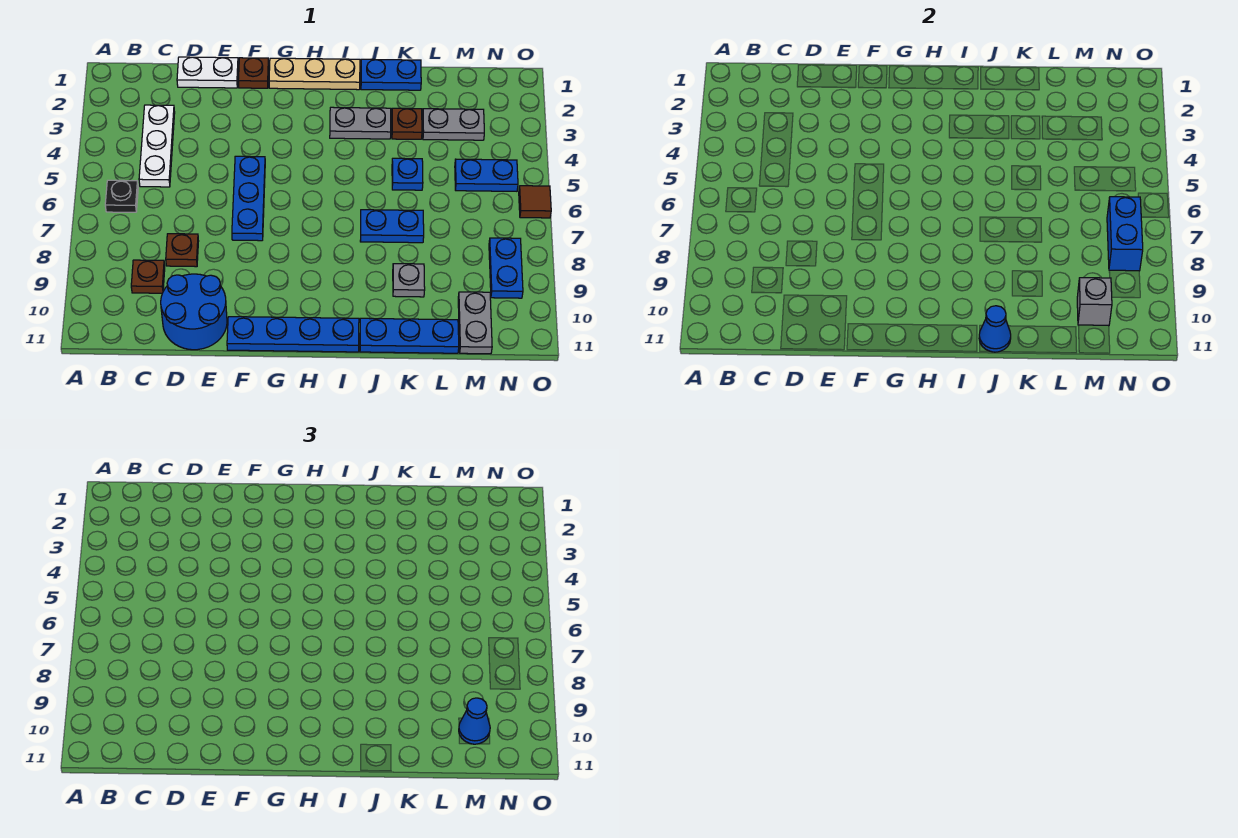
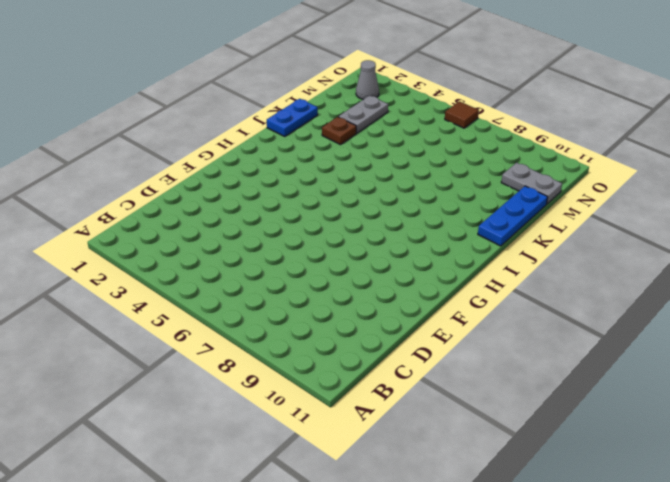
grey cone N2 level 1 -> none
none -> black plate B6 level 1
none -> white plate C3:C5 level 1
none -> brown plate C9 level 1

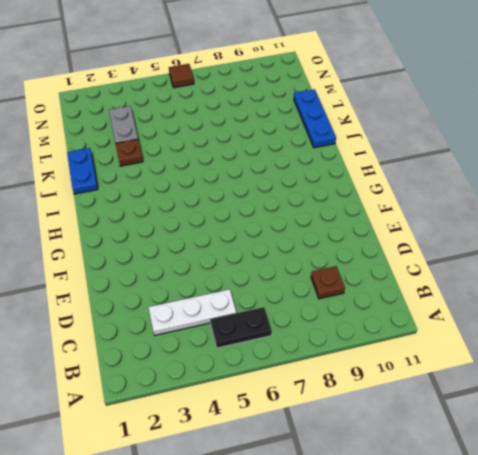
black plate B5:B6 level 1 -> black plate B6 level 1
none -> white plate D1:E1 level 1
none -> brown plate D8 level 1
none -> blue round brick D10:E11 level 1

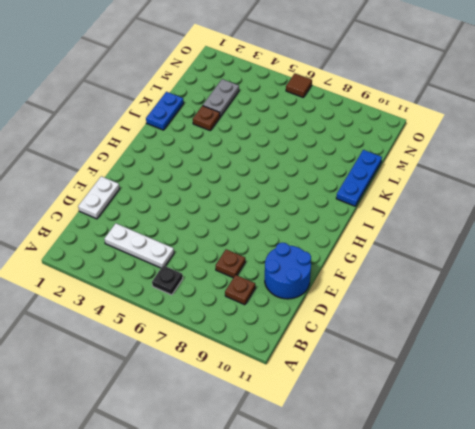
none -> brown plate F1 level 1
none -> blue plate F5:F7 level 1
none -> blue plate F11:I11 level 1

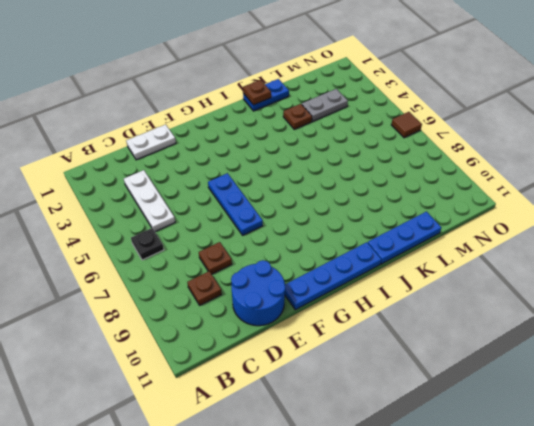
brown plate J1 level 2 -> brown plate F1 level 1
none -> tan plate G1:I1 level 1
none -> grey plate I3:J3 level 1
none -> blue plate J7:K7 level 1

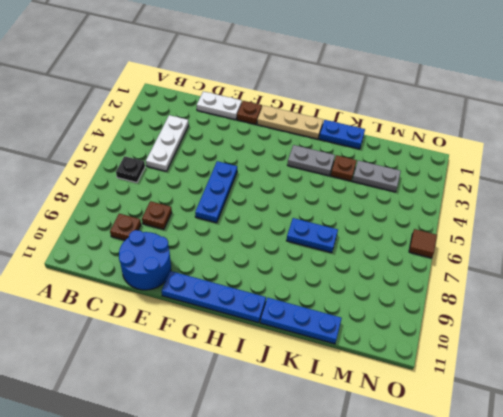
none -> blue plate K5 level 1
none -> grey plate K9 level 1
none -> blue plate M5:N5 level 1

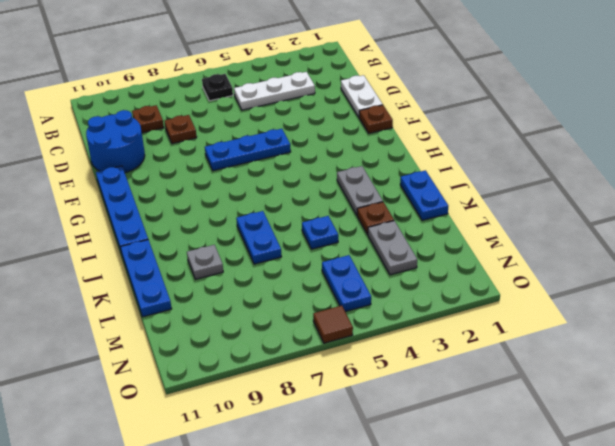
none -> tan plate G1:I1 level 1
none -> grey plate M10:M11 level 1
none -> blue plate N8:N9 level 1

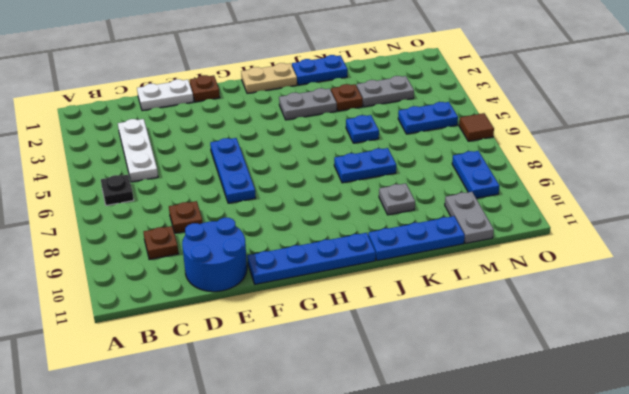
tan plate H1:I1 level 1 -> tan plate G1:I1 level 1
none -> blue cone J11 level 2
none -> grey brick M10 level 2
none -> blue brick N7:N8 level 2

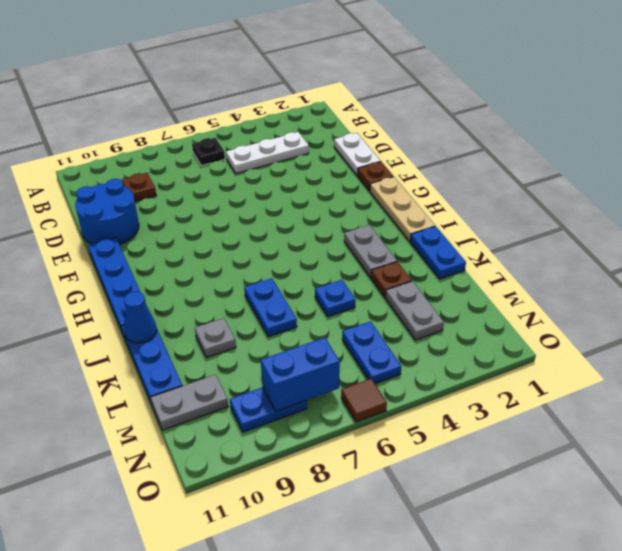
none -> brown plate D8 level 1
none -> blue plate F5:F7 level 1
none -> grey brick M10 level 2

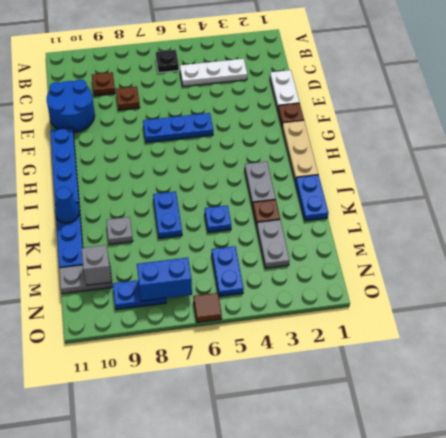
none -> blue cone M10 level 3

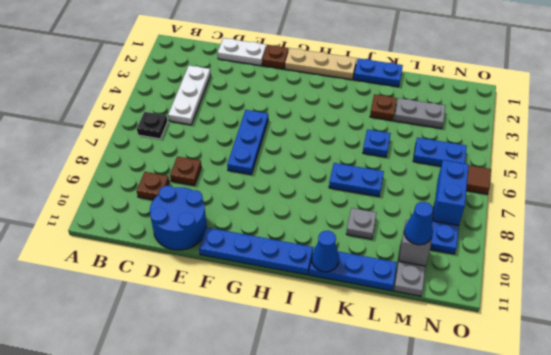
none -> grey plate I3:J3 level 1

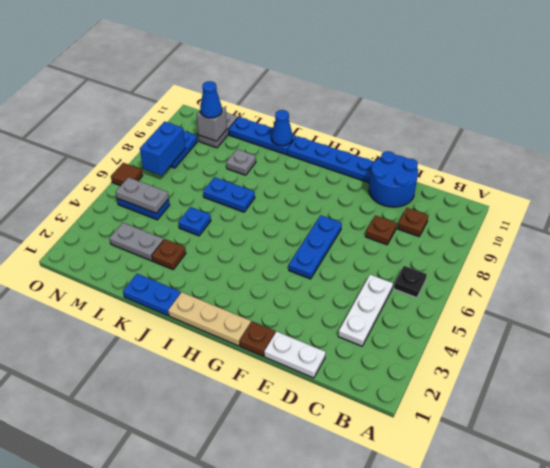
grey plate M5:N5 level 2 -> grey plate I3:J3 level 1

